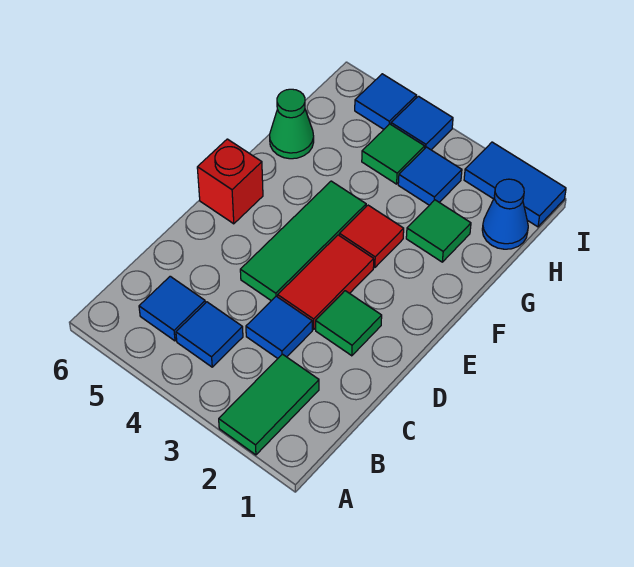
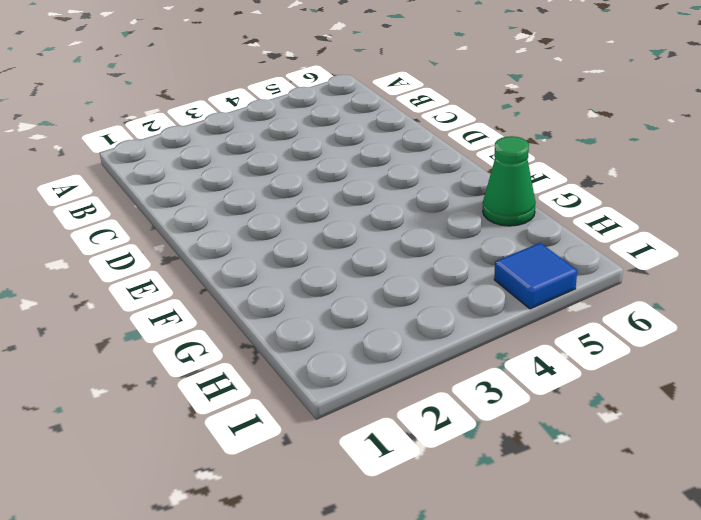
none -> green tile A2:B2 level 1
none -> blue tile B4 level 1
none -> blue tile B5 level 1

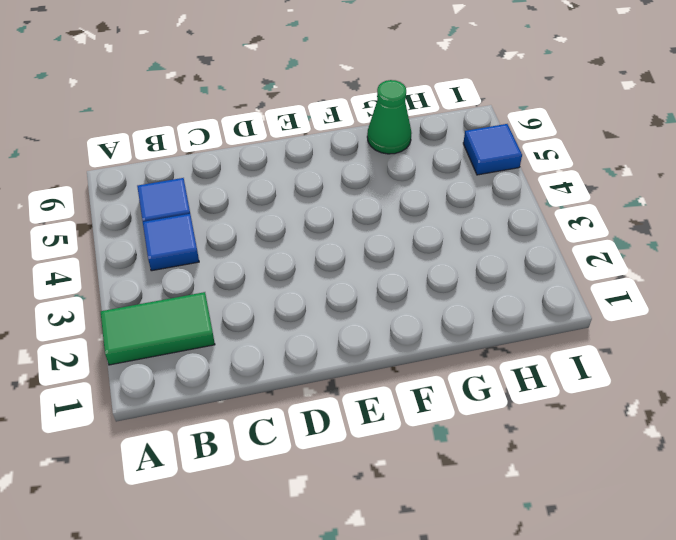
none -> blue tile C3 level 1
none -> green tile D2 level 1
none -> red tile D3:E3 level 1

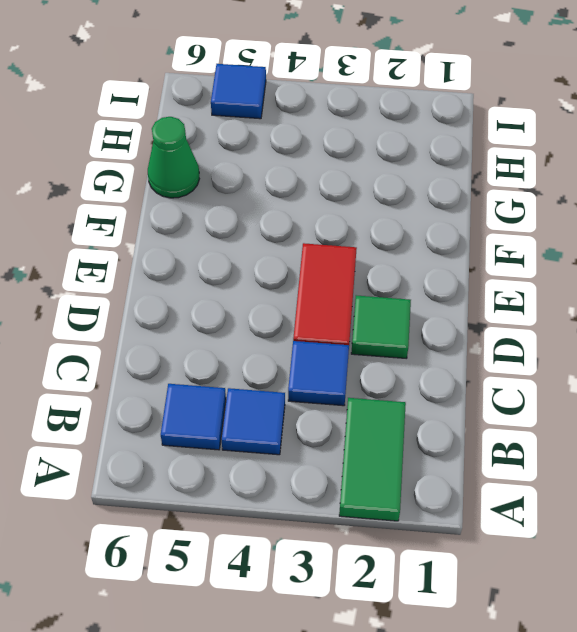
none -> green tile D4:F4 level 1
none -> red brick E6 level 1
none -> red tile F3 level 1

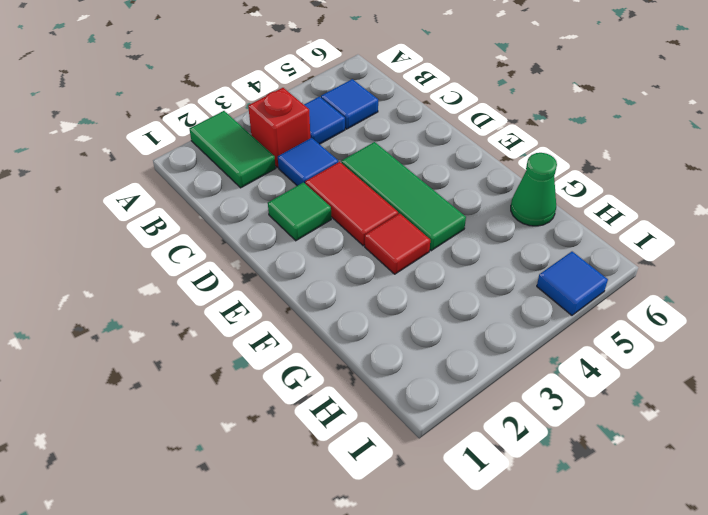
red brick B3 level 1 -> red brick E6 level 1
none -> green tile G2 level 1
none -> blue cone H1 level 1
none -> blue tile H3 level 1

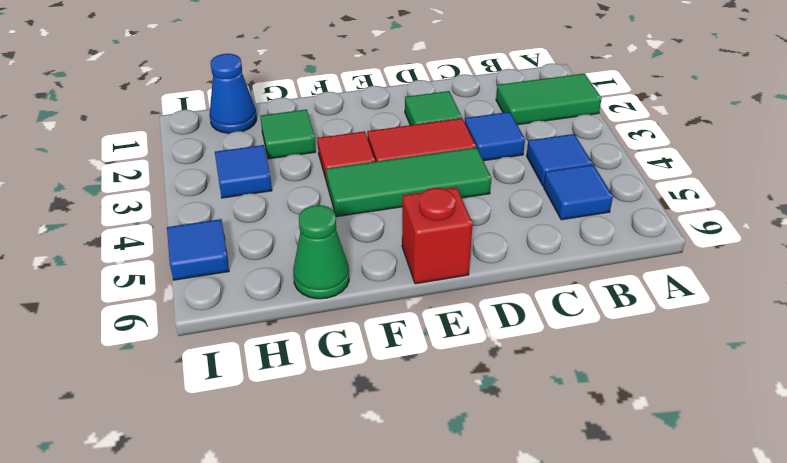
none -> green tile H4 level 1
none -> blue tile I1:I2 level 1
none -> blue tile I4 level 1

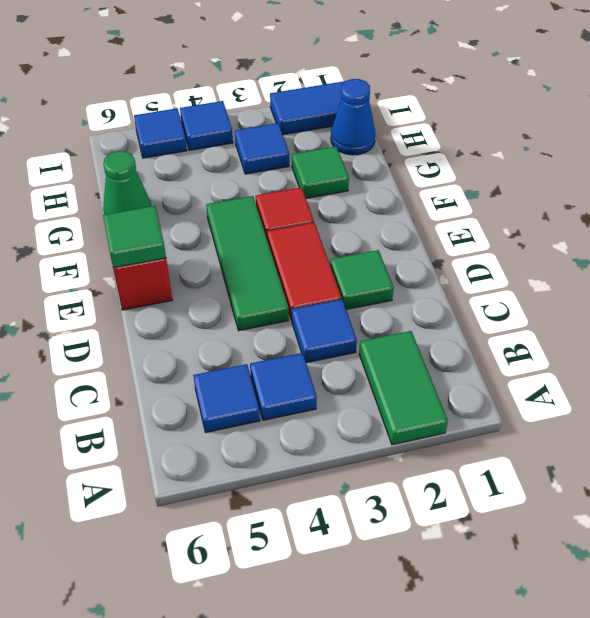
green tile E6 level 2 -> green tile H4 level 1

